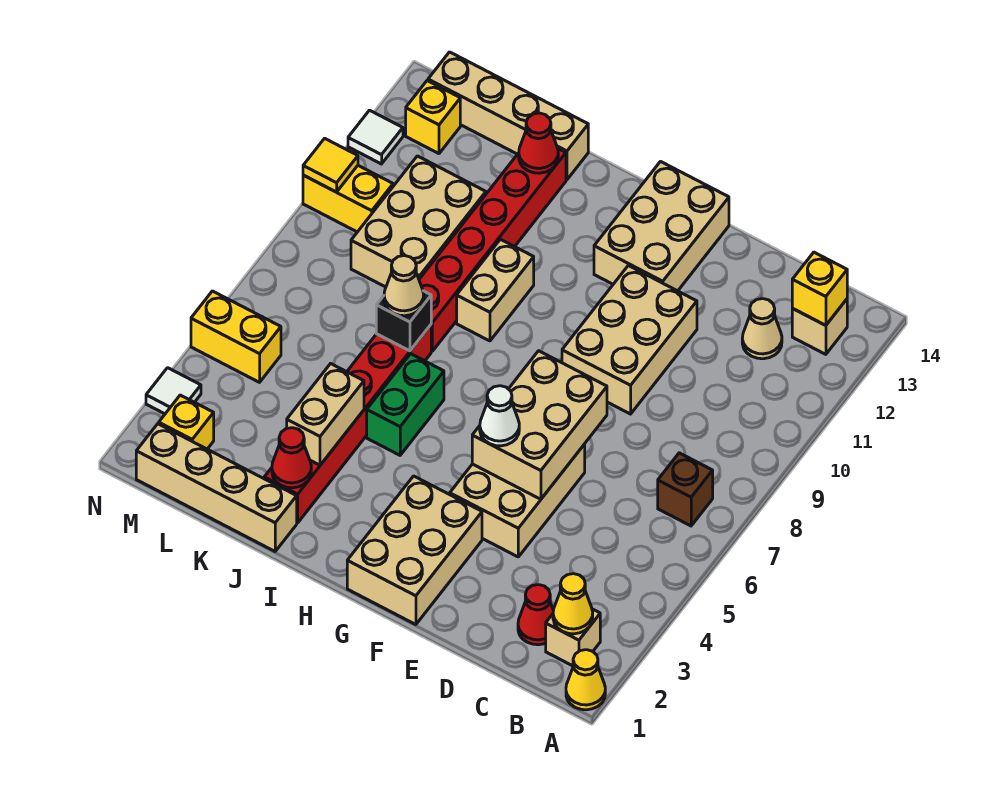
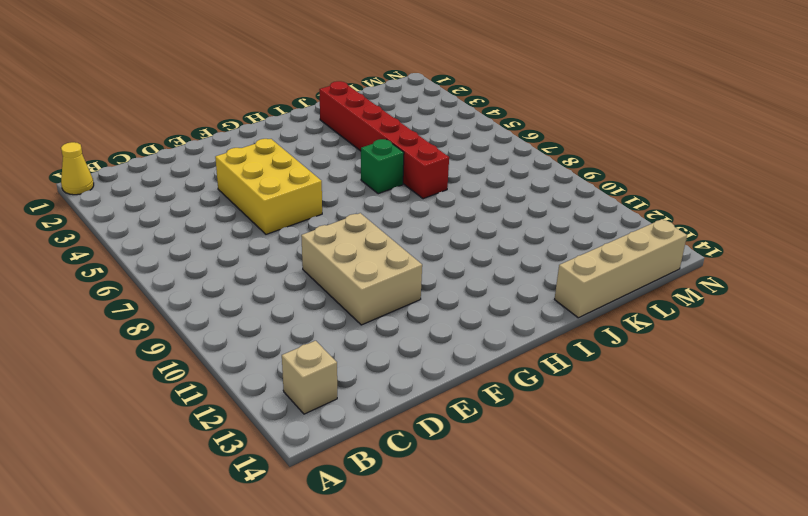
yellow brick E4:F6 level 1 -> tan brick E4:F6 level 1
green brick I6 level 1 -> green brick I5:I6 level 1
none -> tan brick B2 level 1
none -> brown brick B7 level 1
none -> red cone C2 level 1
none -> tan cone C12 level 1

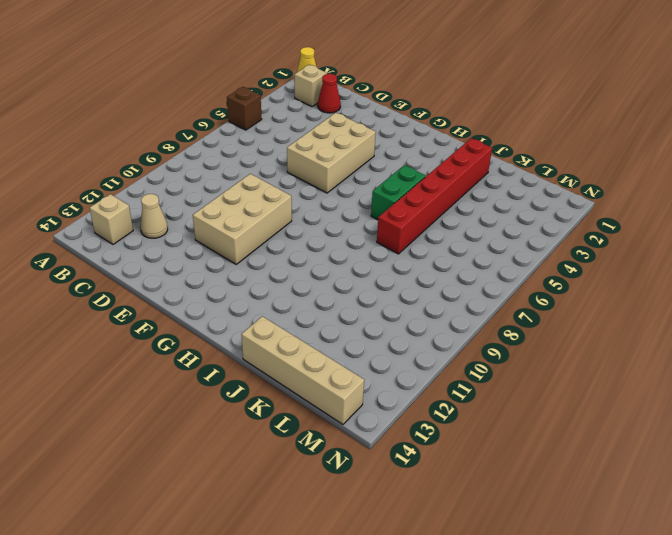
brown brick A5 level 1 -> brown brick B7 level 1
none -> tan brick F1:G3 level 1
none -> tan brick F12:G14 level 1
none -> tan brick I9:I10 level 1
none -> tan brick J1:M1 level 1

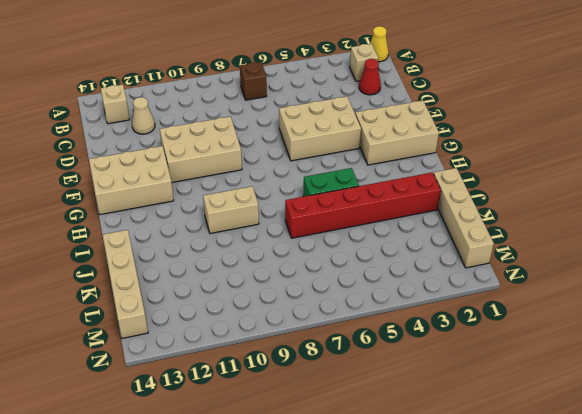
none -> red brick J8:J13 level 1
none -> tan brick K9:L11 level 1
none -> yellow brick M2 level 1
none -> yellow brick M5:N5 level 1

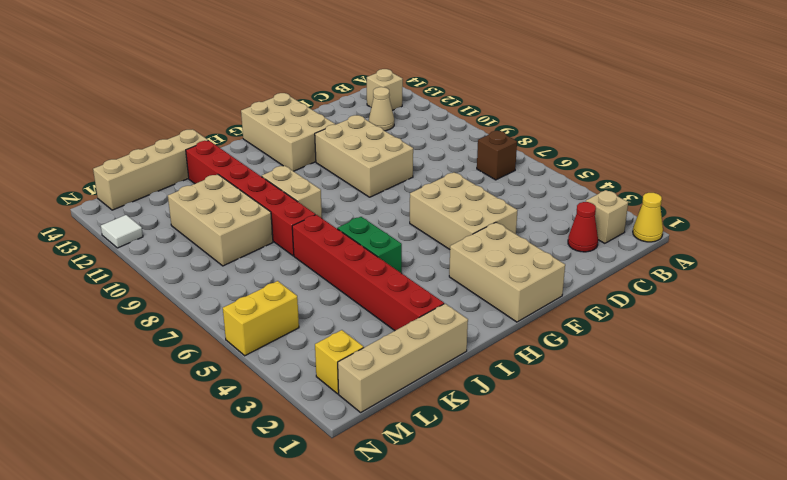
none -> yellow brick M10:N10 level 1
none -> yellow brick M13 level 1
none -> white tile N3 level 1
none -> yellow cone B2 level 2

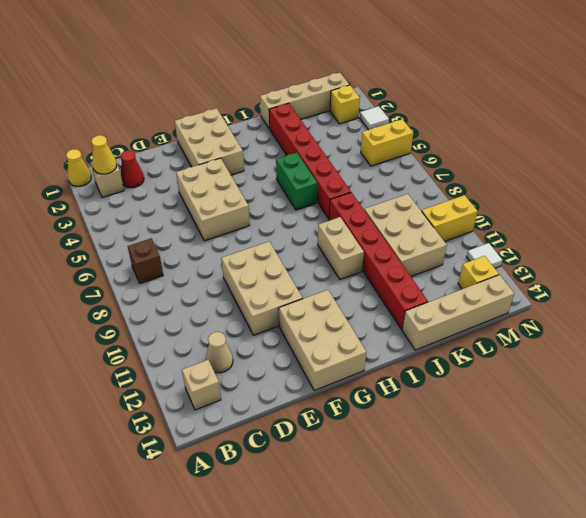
none -> yellow brick B13 level 2
none -> tan brick E5:F7 level 2
none -> red cone J2 level 2
none -> tan brick J3:J4 level 2

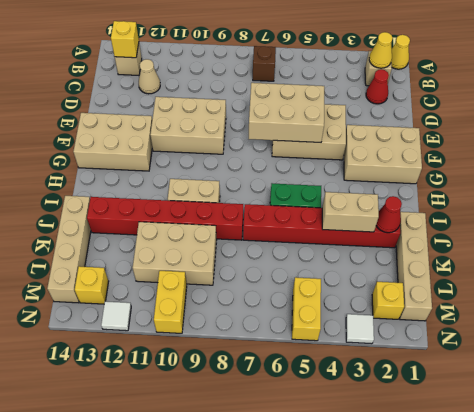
none -> black brick J7 level 2
none -> red cone J13 level 2
none -> yellow tile N10 level 2
none -> white cone F5 level 3

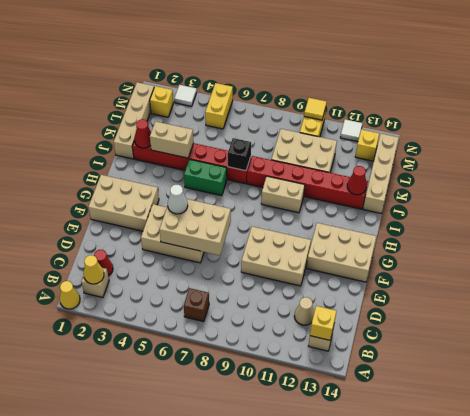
none -> tan cone J7 level 3

